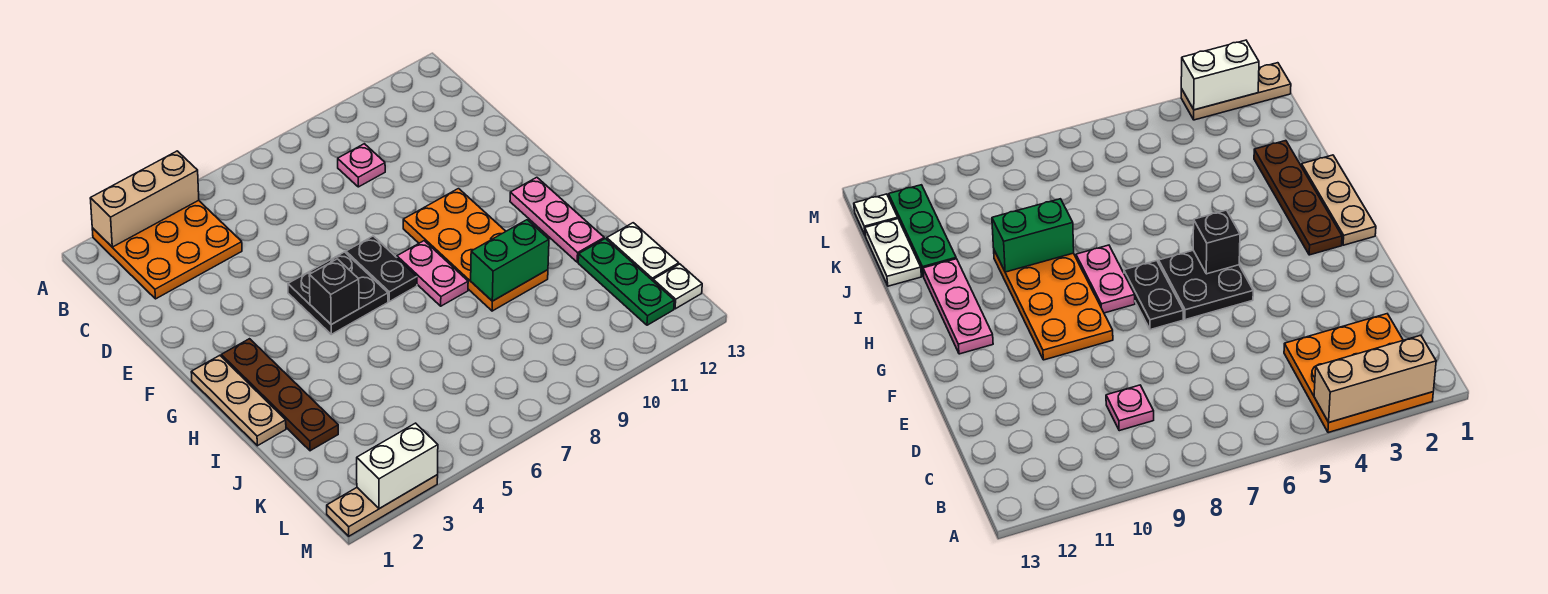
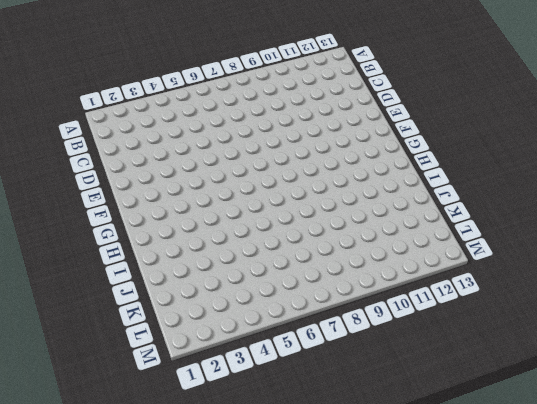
none -> orange plate A2:C4 level 1
none -> pink plate C9 level 1
none -> black plate F5:G6 level 1

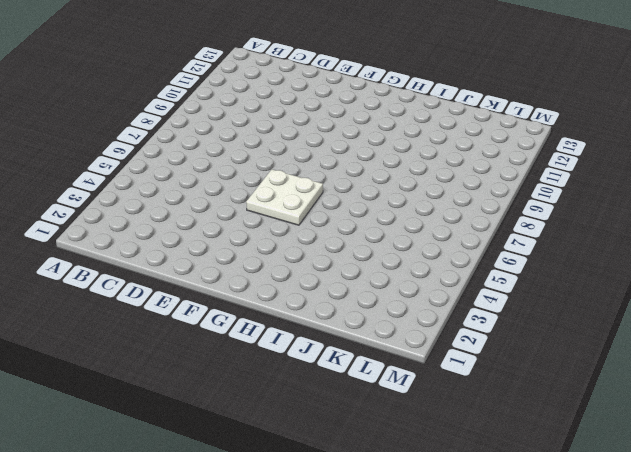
white plate F5:G6 level 1 -> black plate F5:G6 level 1
none -> orange plate A2:C4 level 1
none -> pink plate C9 level 1
none -> black plate F7:G7 level 1

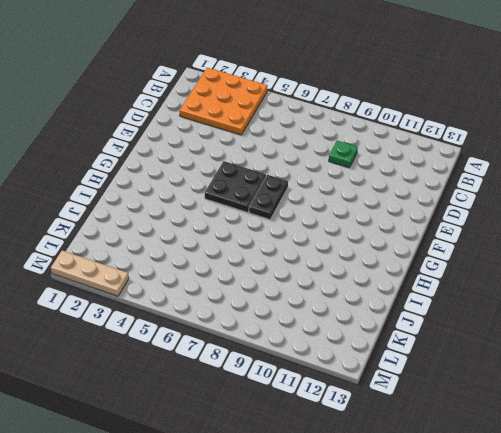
green plate C9 level 1 -> pink plate C9 level 1
none -> orange plate F9:I10 level 1
none -> tan plate G1:I1 level 1
none -> brown plate G2:J2 level 1

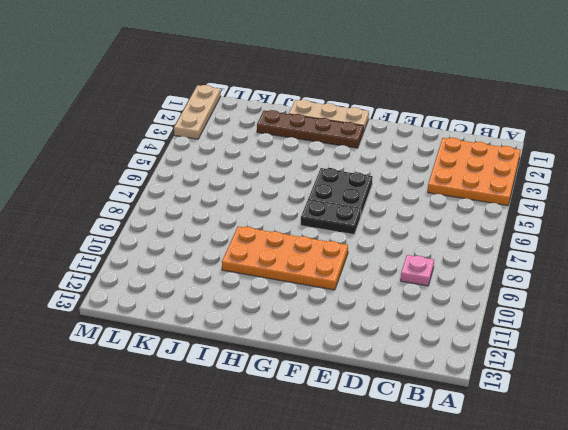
none -> pink plate G8:H8 level 1
none -> pink plate G12:I12 level 1
none -> green plate J12:L12 level 1

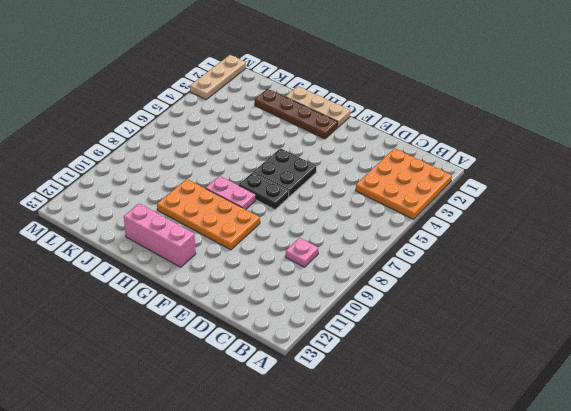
pink brick G12:I12 level 1 -> pink plate G12:I12 level 1
none -> green plate J12:L12 level 1
none -> white plate J13:K13 level 1
none -> white plate L13 level 1

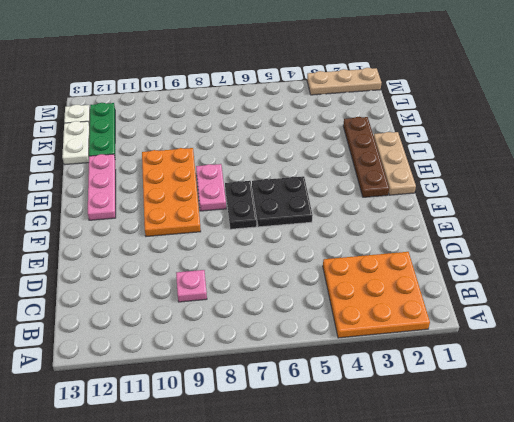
none -> tan brick A2:A4 level 2
none -> black brick G5 level 2
none -> green brick I9:I10 level 2

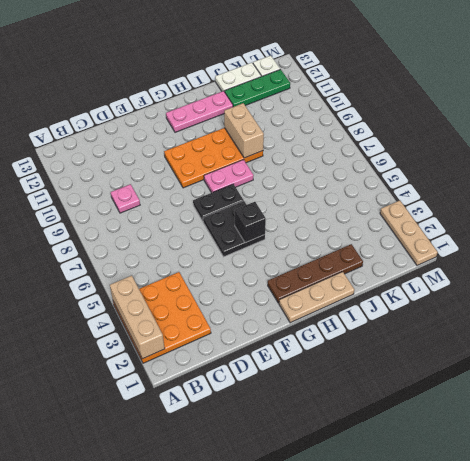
tan brick I9:I10 level 2 -> green brick I9:I10 level 2
none -> white brick M2:M3 level 2

